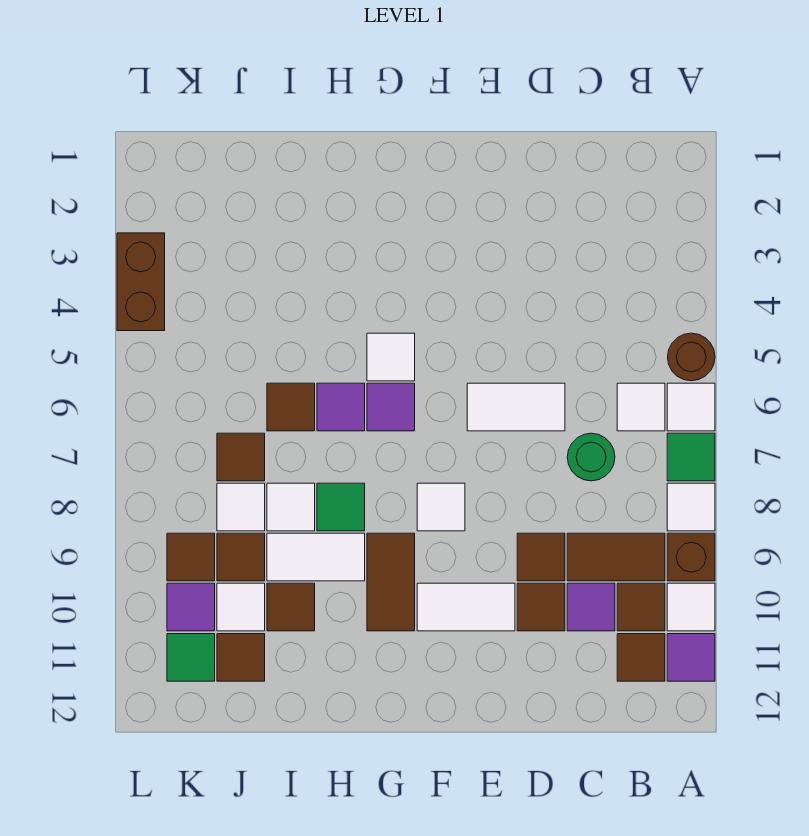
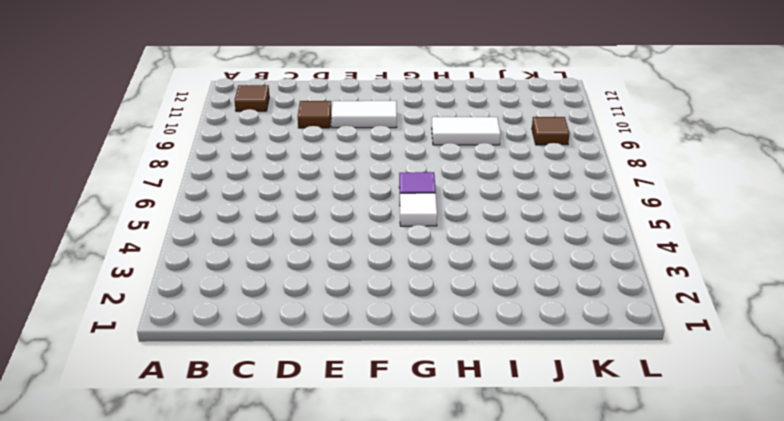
none -> brown round brick A5 level 1
none -> white tile A6 level 1
none -> green tile A7 level 1
none -> white tile A8 level 1

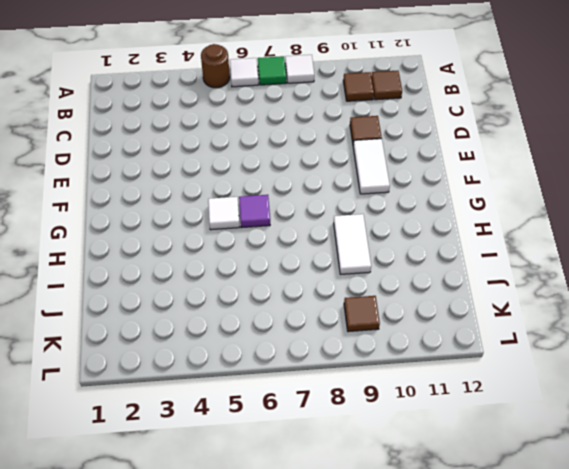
none -> brown brick A9 level 1
none -> white tile A10 level 1
none -> purple tile A11 level 1
none -> white tile B6 level 1

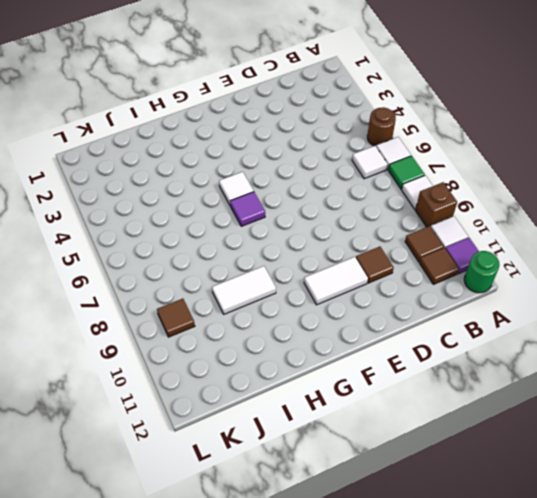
green round brick A12 level 1 -> green round brick C7 level 1
none -> brown tile B9:C9 level 1
none -> purple tile C10 level 1
none -> white tile D6:E6 level 1
none -> brown tile D9 level 1

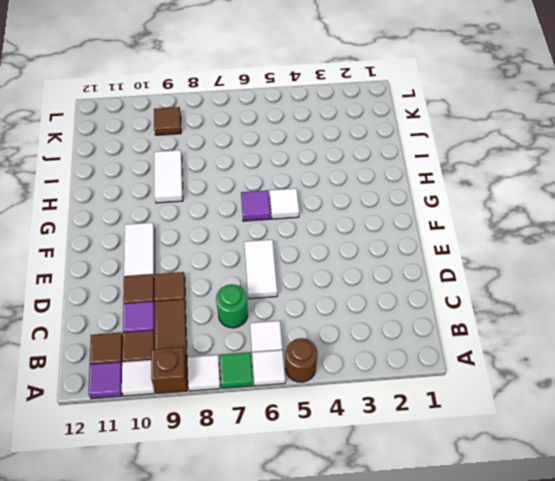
none -> white tile F8 level 1
none -> brown tile G9:G10 level 1
none -> purple tile H6 level 1
none -> green tile H8 level 1

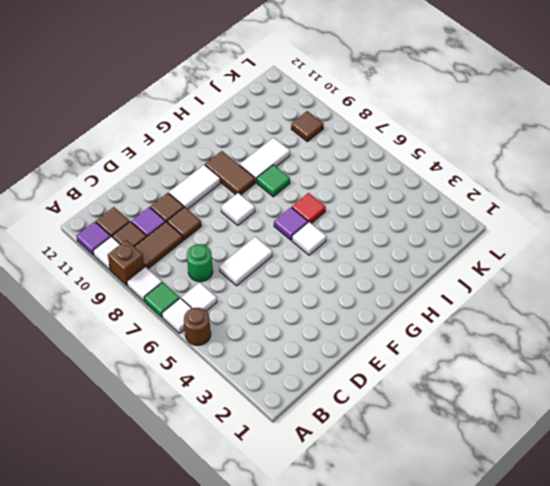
red tile H6 level 1 -> purple tile H6 level 1
none -> brown tile I6 level 1
none -> white tile I8 level 1
none -> brown tile I10 level 1
none -> brown tile J7 level 1

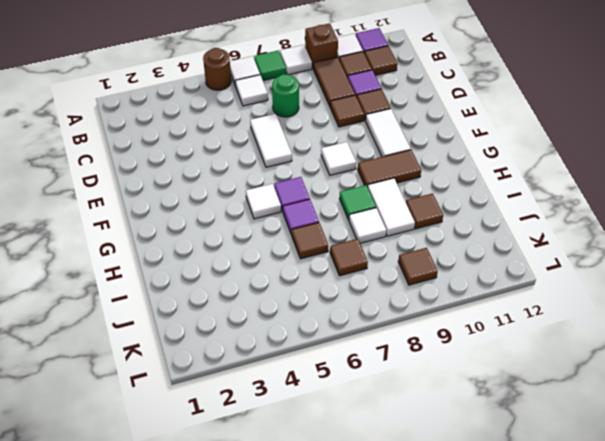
none -> white tile J8 level 1
none -> brown tile J9 level 1
none -> white tile J10 level 1
none -> brown tile J11 level 1

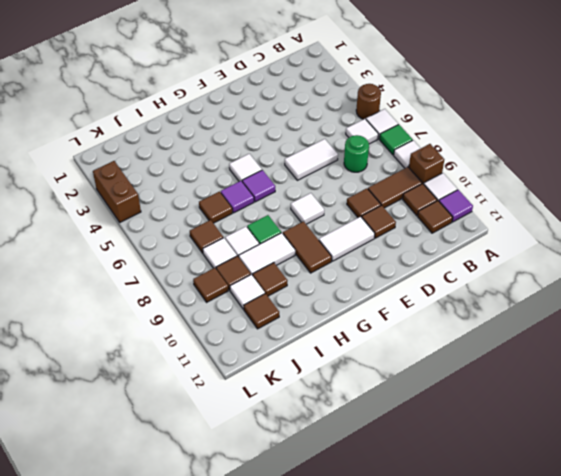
none -> purple tile C10 level 1
none -> purple tile K10 level 1
none -> green tile K11 level 1

